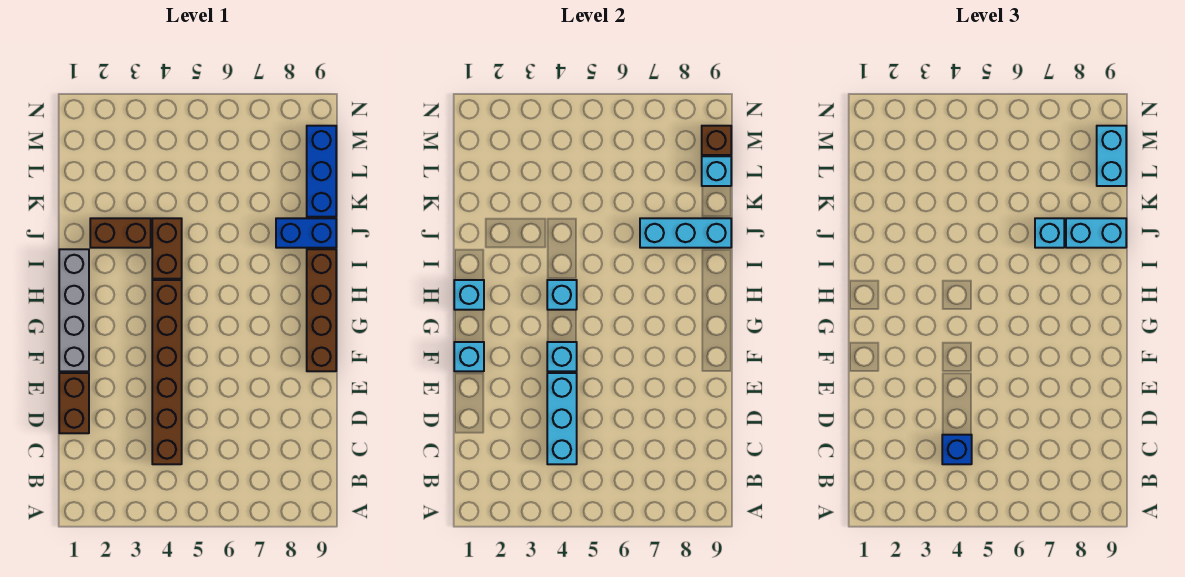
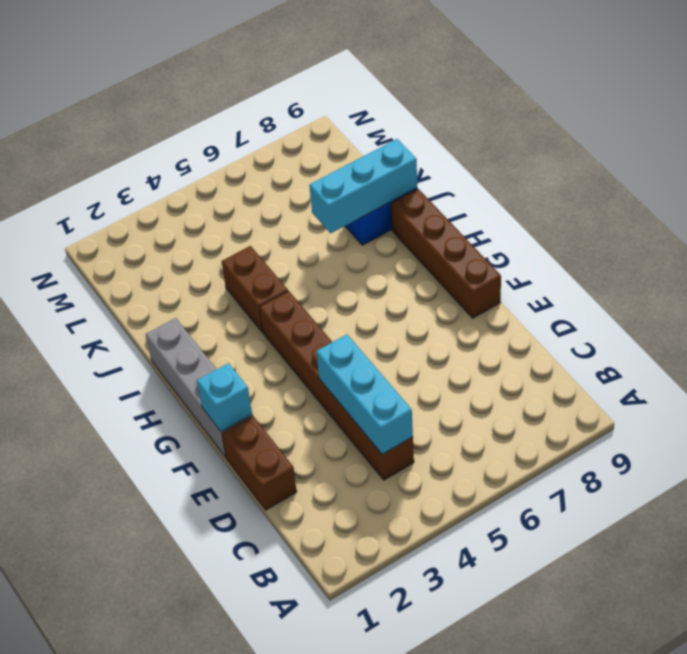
none -> brown brick J2:J3 level 1
none -> blue brick K9:M9 level 1
none -> cyan brick F4 level 2

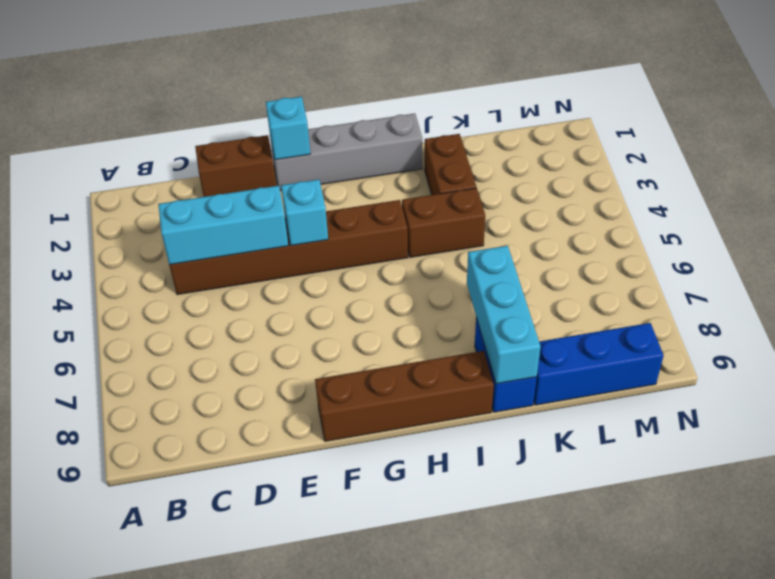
none -> cyan brick H1 level 2
none -> cyan brick H4 level 2
none -> cyan brick L9 level 2

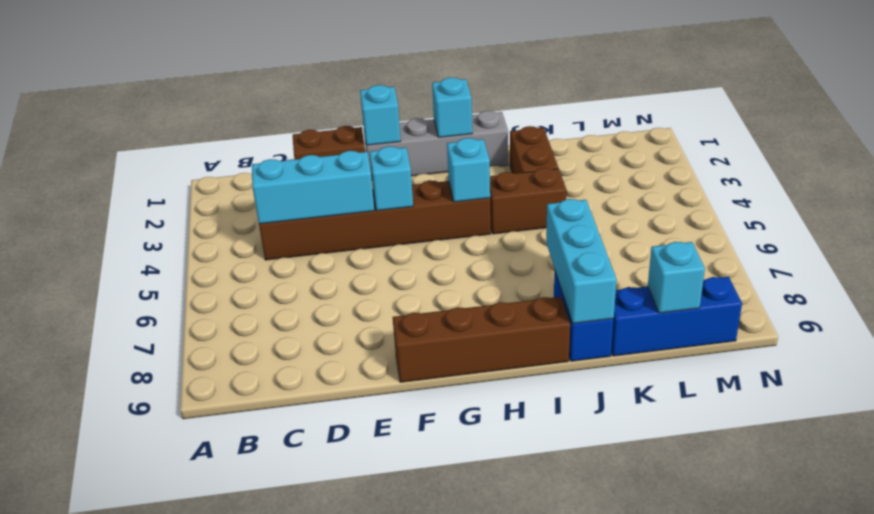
none -> brown brick M9 level 2
none -> blue brick C4 level 3
none -> cyan brick J7 level 3

